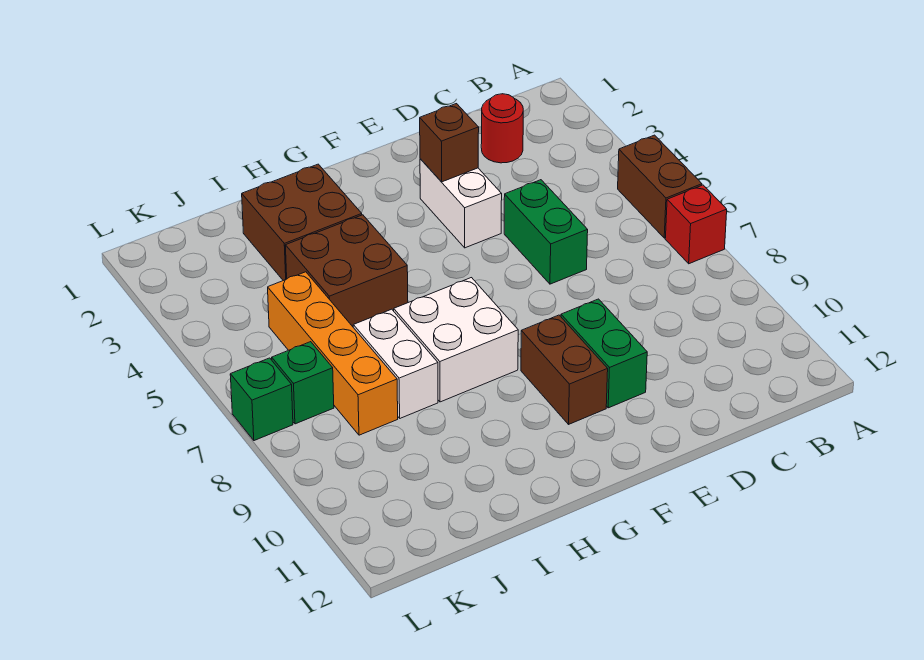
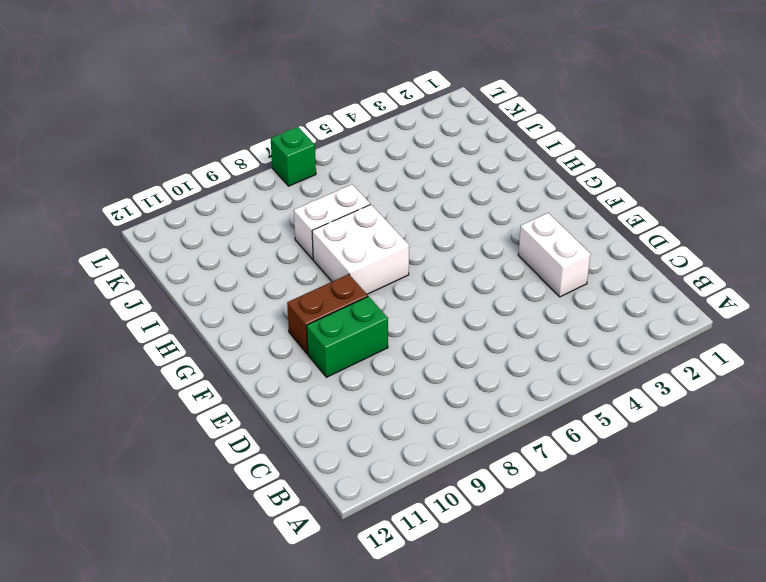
white brick D3:E3 level 1 -> white brick E3:E4 level 1
none -> brown brick A5:A6 level 1
none -> red brick A7 level 1
none -> red round brick C2 level 1

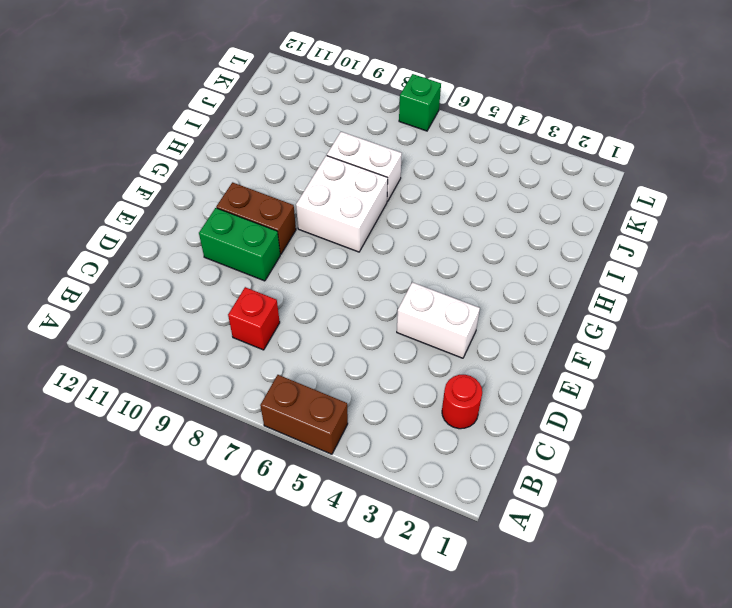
red brick C8 level 1 -> red brick A7 level 1
none -> green brick D5:D6 level 1
none -> brown brick H2:I3 level 1
none -> brown brick H4:I5 level 1

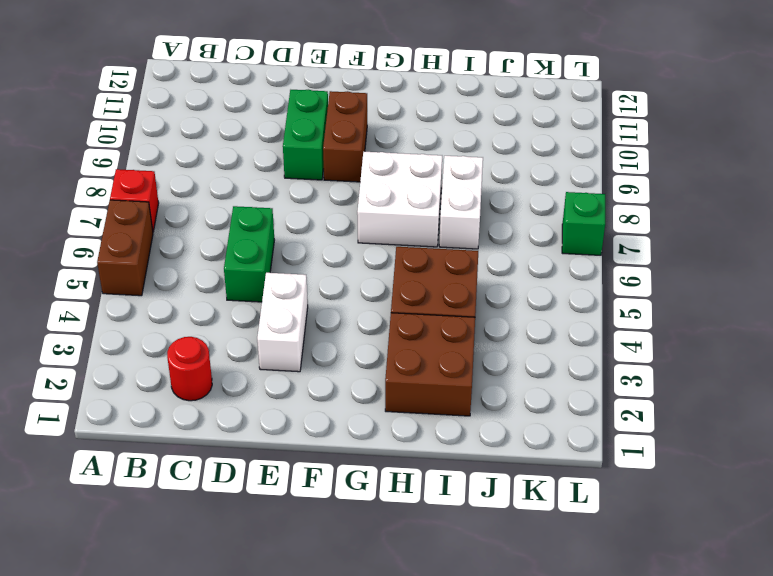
none -> orange brick J5:J8 level 1
none -> green brick K7 level 1
none -> brown brick E3 level 2

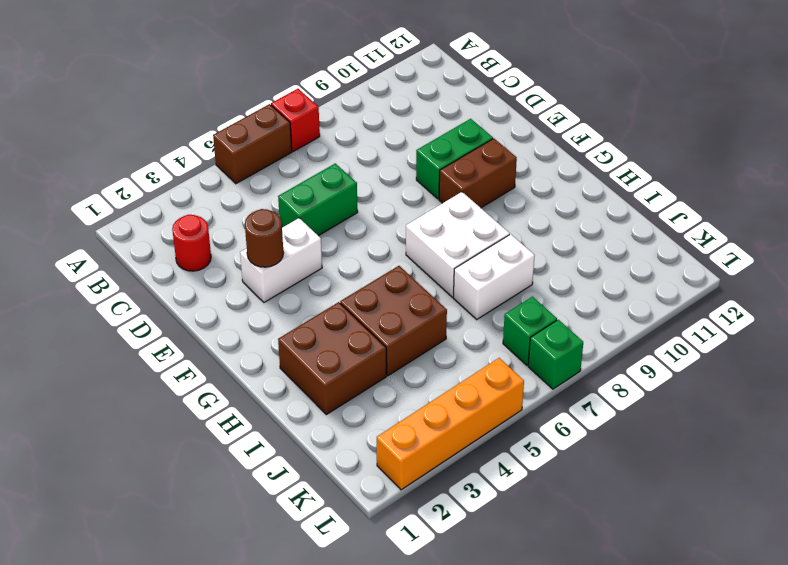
brown round brick E3 level 2 -> brown brick E3 level 2
orange brick L2:L5 level 1 -> orange brick J5:J8 level 1

